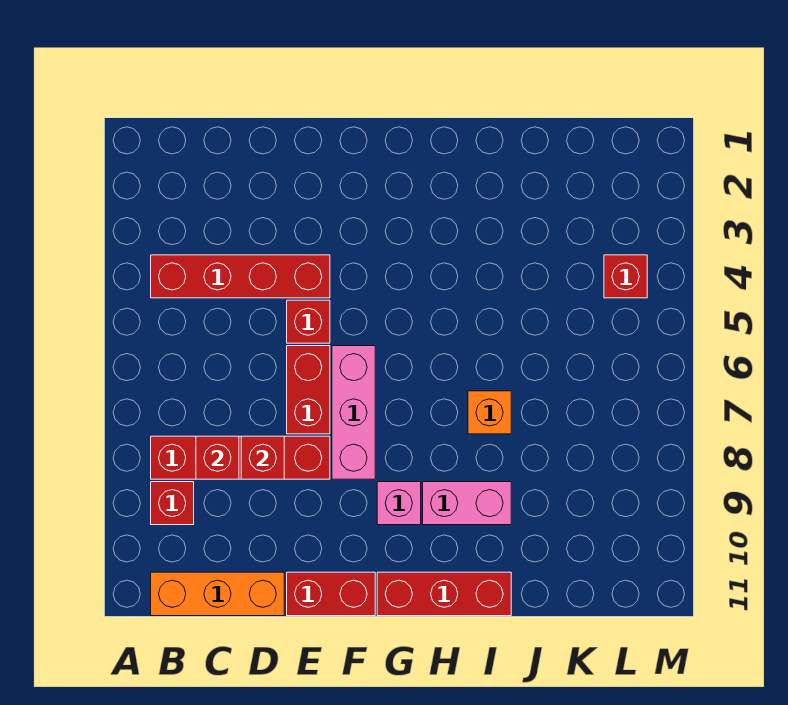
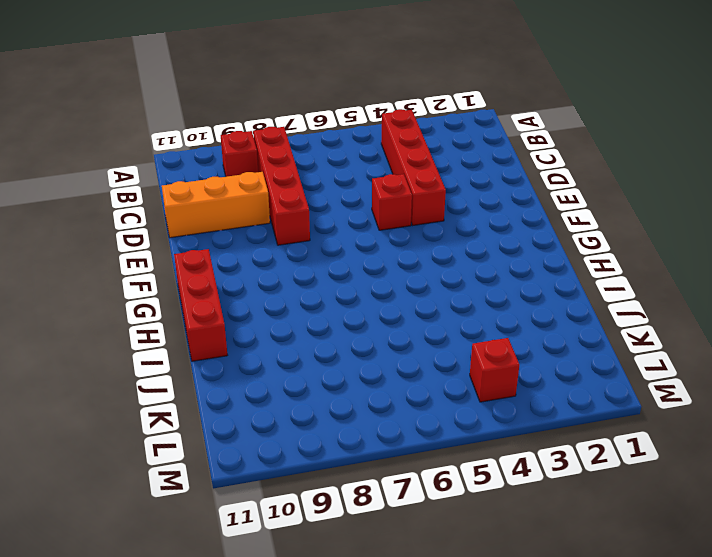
orange brick D9:D11 level 1 -> orange brick B11:D11 level 1
none -> red brick E6:E7 level 1
none -> red brick E11:F11 level 1
none -> pink brick F6:F8 level 1

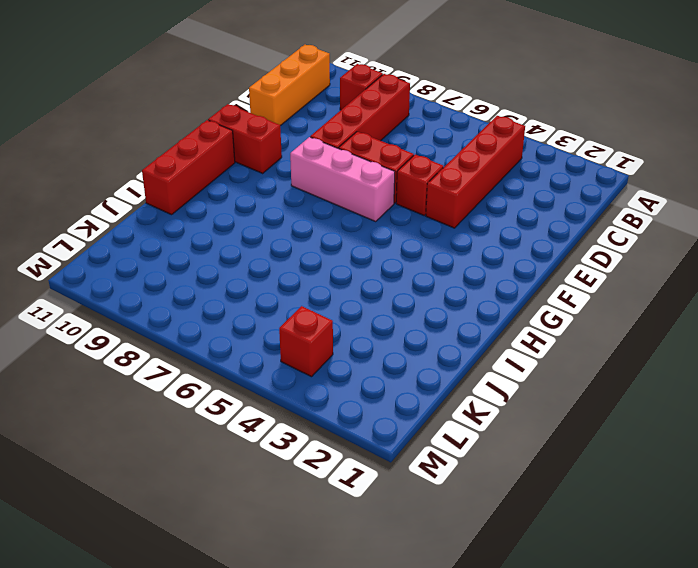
red brick F10:F11 level 1 -> red brick E11:F11 level 1
none -> pink brick G9 level 1
none -> pink brick H9:I9 level 1
none -> orange brick I7 level 1

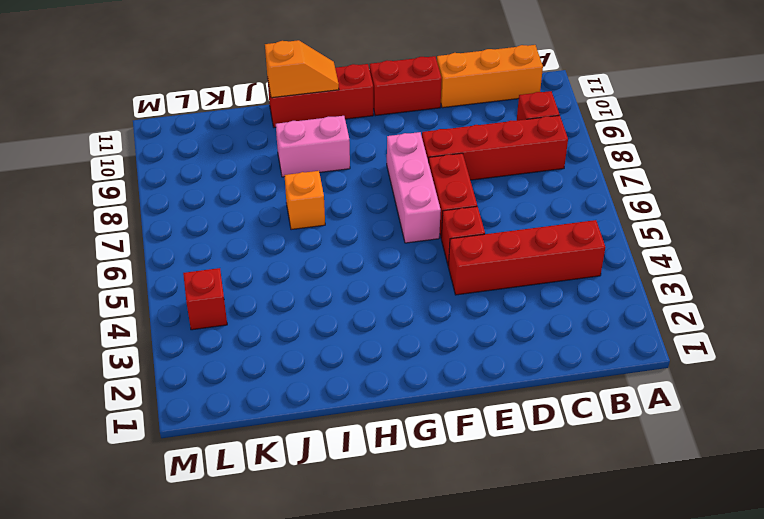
orange slope H11:I11 level 2 top I -> none
none -> pink brick G9 level 1
none -> red brick C8 level 2
none -> red brick D8 level 2

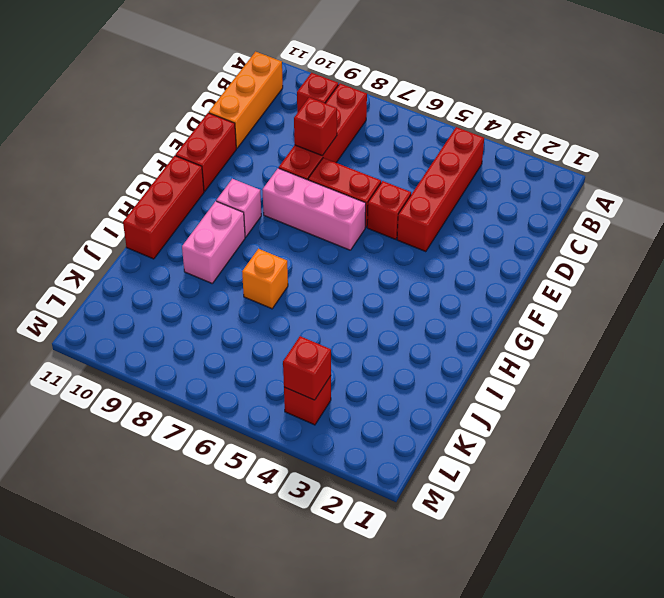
red brick L4 level 2 -> red brick C8 level 2

